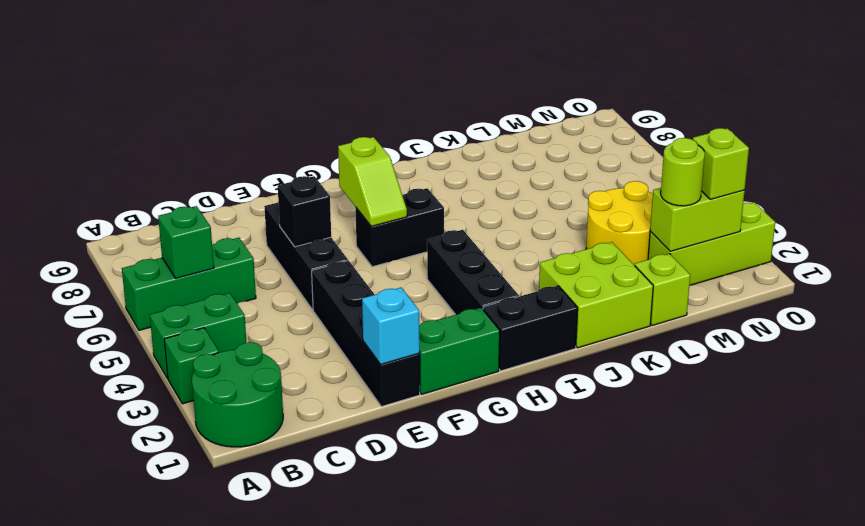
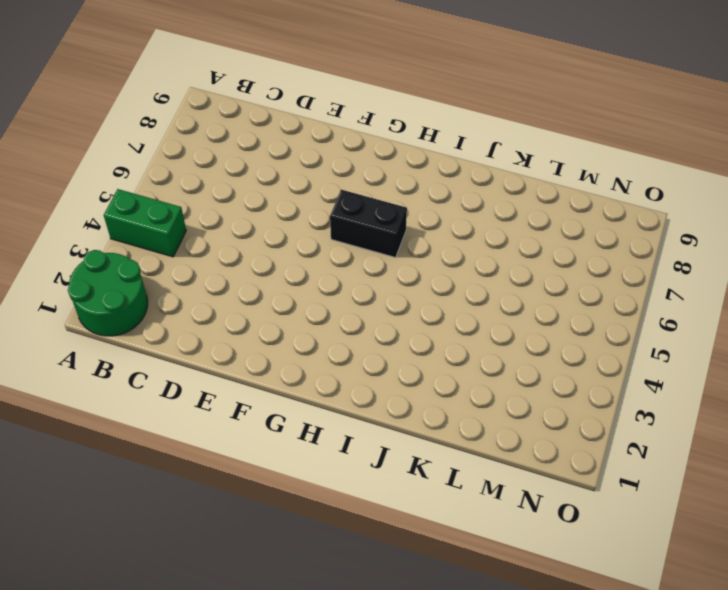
none -> green brick A3 level 1
none -> green brick A6:C6 level 1
none -> black brick E1:E4 level 1

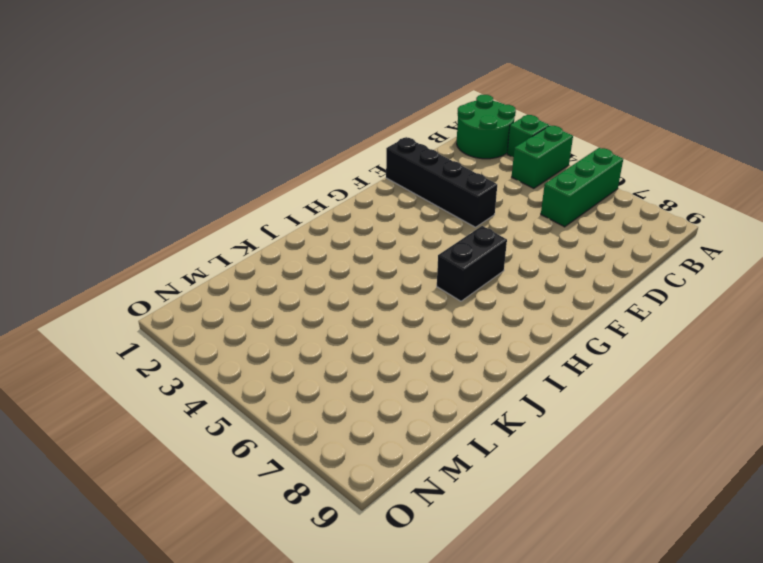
none -> black brick E5:E7 level 1
none -> green brick F1:G1 level 1
none -> black brick H1:I1 level 1

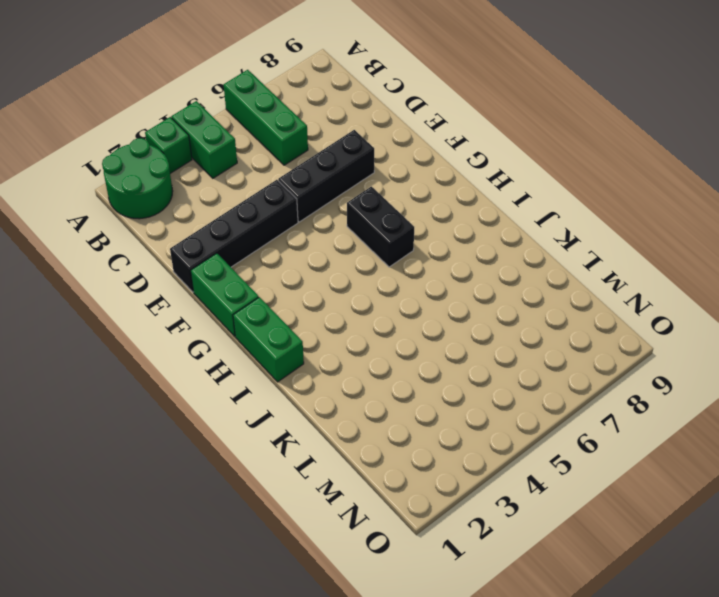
green brick H1:I1 level 1 -> black brick H1:I1 level 1
none -> black brick H2:H4 level 1
none -> lime brick J1:K2 level 1
none -> lime brick L1 level 1

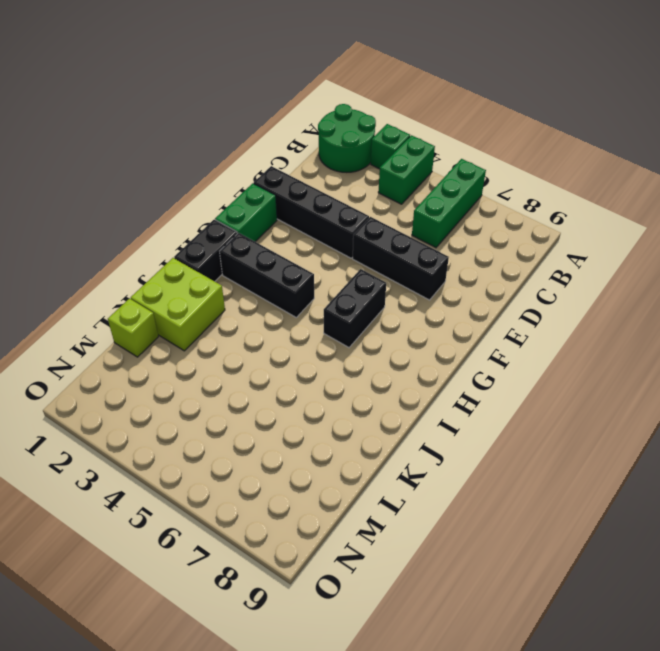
none -> yellow round brick L3:M4 level 1
none -> lime brick M2:O2 level 1
none -> green brick B6 level 2

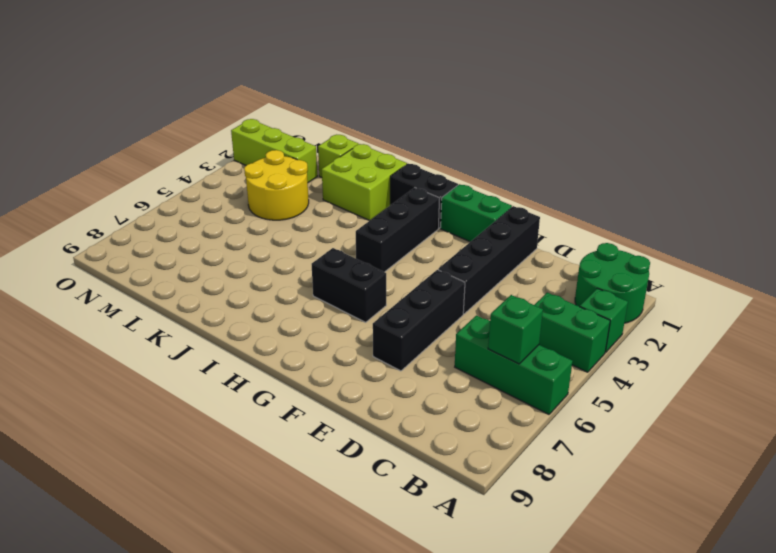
none -> cyan brick E1 level 2
none -> black brick E6 level 2
none -> lime slope G6:G7 level 2 top 7

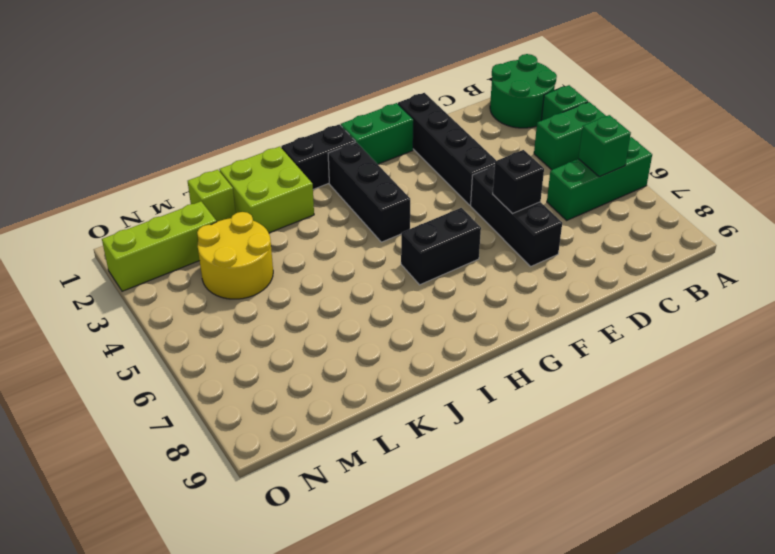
none -> cyan brick E1 level 2
none -> lime slope G6:G7 level 2 top 7
none -> lime brick M2:N2 level 2

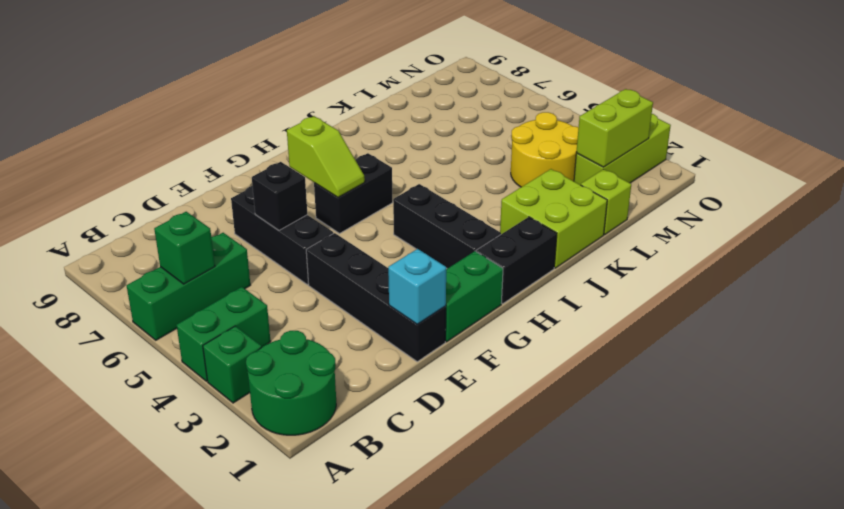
none -> lime round brick M2 level 3
none -> lime brick N2 level 3

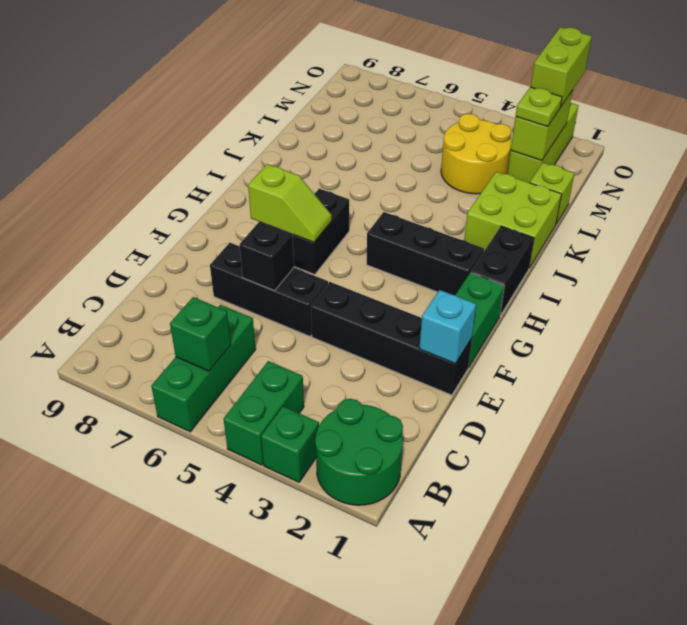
lime plate M2 level 3 -> lime round brick M2 level 3
lime brick N2:O2 level 3 -> lime brick N2 level 3

